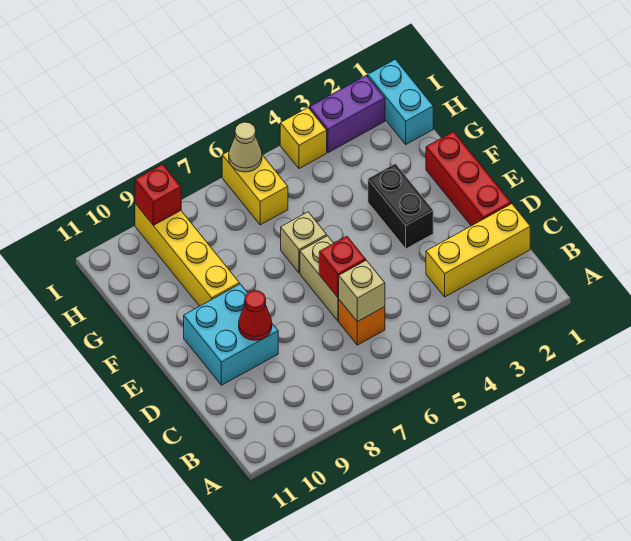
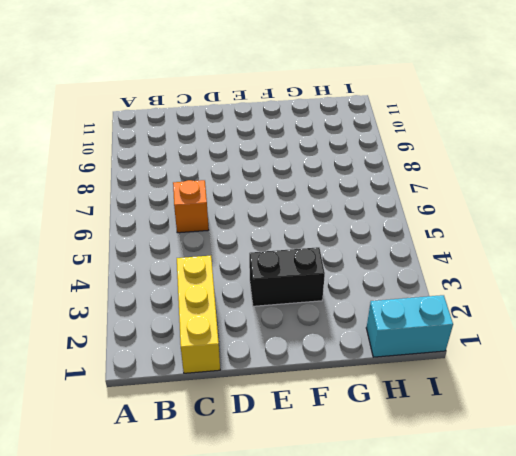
none -> red brick D1:F1 level 1
none -> tan brick D6:E6 level 1
none -> cyan brick D9:E10 level 1

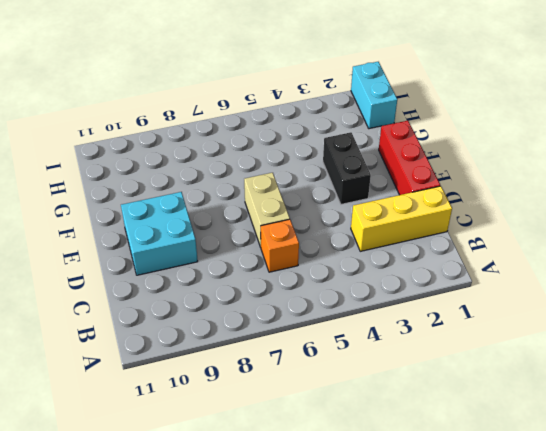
none -> tan brick F6 level 1
none -> yellow brick F9:I9 level 1
none -> yellow brick H6:I6 level 1

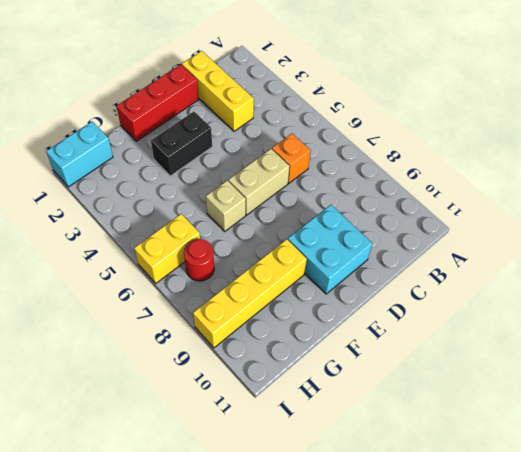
red round brick H7 level 1 -> none
none -> purple brick I2:I3 level 1
none -> yellow brick I4 level 1
none -> tan brick C6 level 2

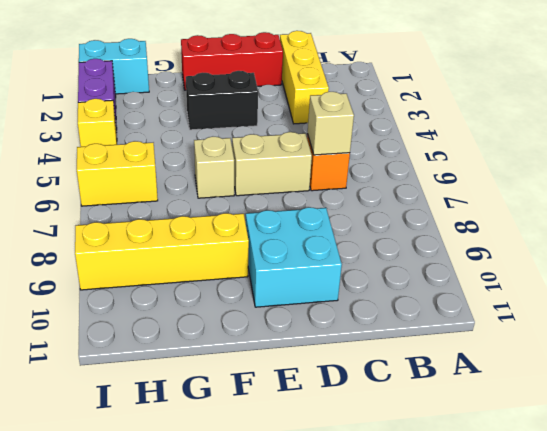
none -> red brick D6 level 2
none -> red cone D9 level 2
none -> tan cone I6 level 2

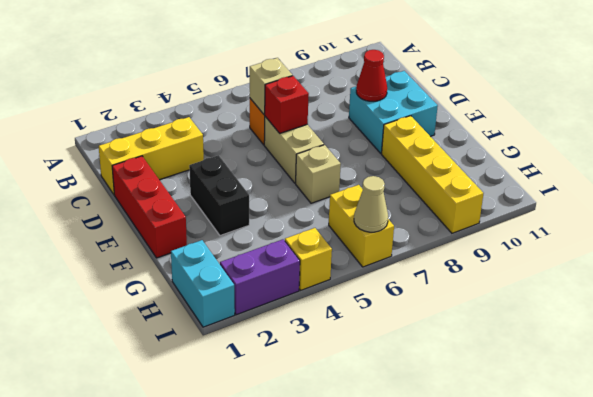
none -> red brick I9 level 2

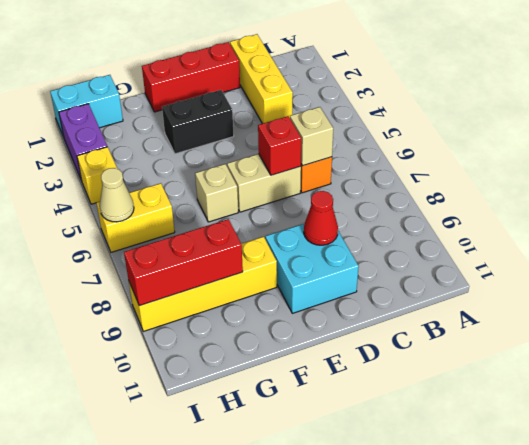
red brick G9:I9 level 2 -> red brick I9 level 2

